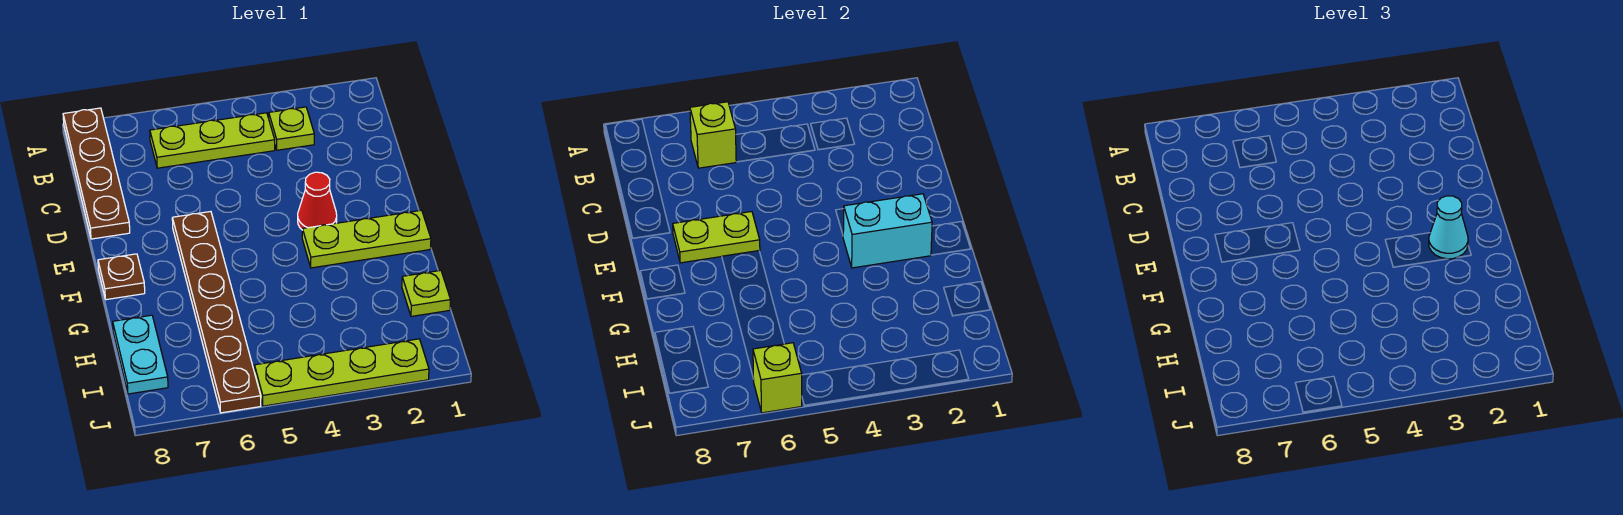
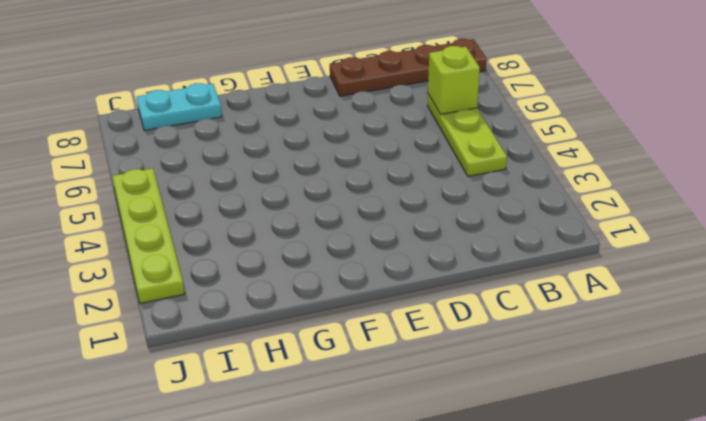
none -> lime plate B3 level 1
none -> red cone E3 level 1
none -> brown plate E6:J6 level 1

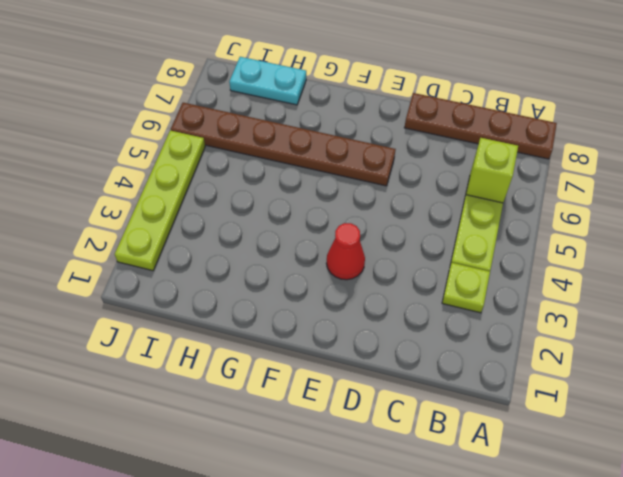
none -> lime plate F1:F3 level 1
none -> brown plate F8 level 1
none -> lime plate H1 level 1

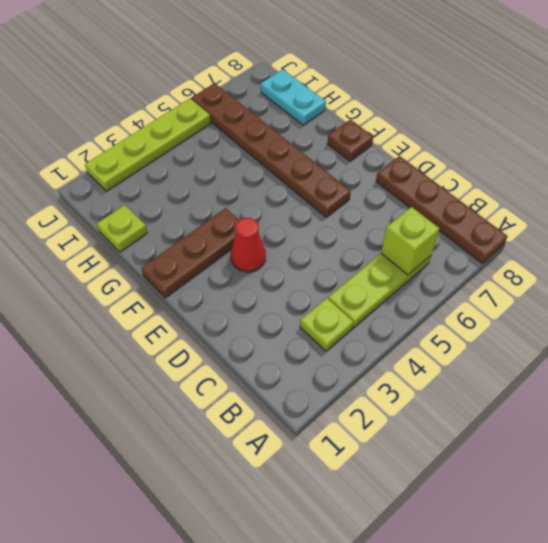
brown plate F1:F3 level 1 -> lime plate F1:F3 level 1
none -> lime plate E6:E7 level 2
none -> cyan brick F2:F3 level 2
none -> lime brick J6 level 2

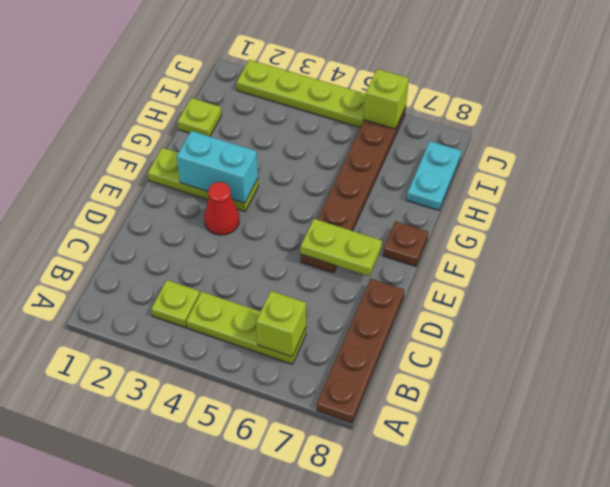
none -> cyan cone F2 level 3

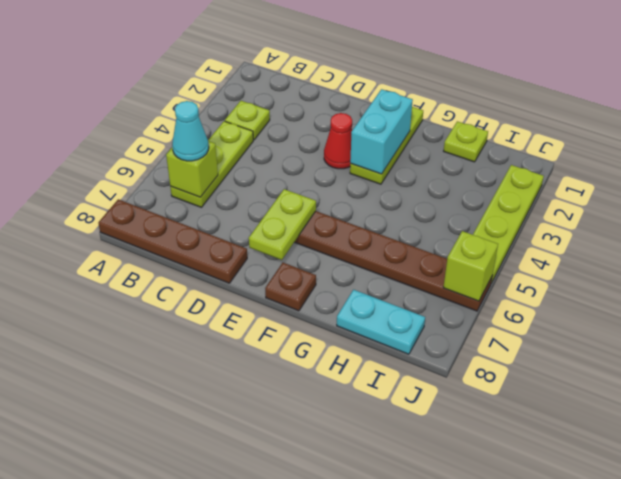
cyan cone B6 level 3 -> cyan cone F2 level 3

